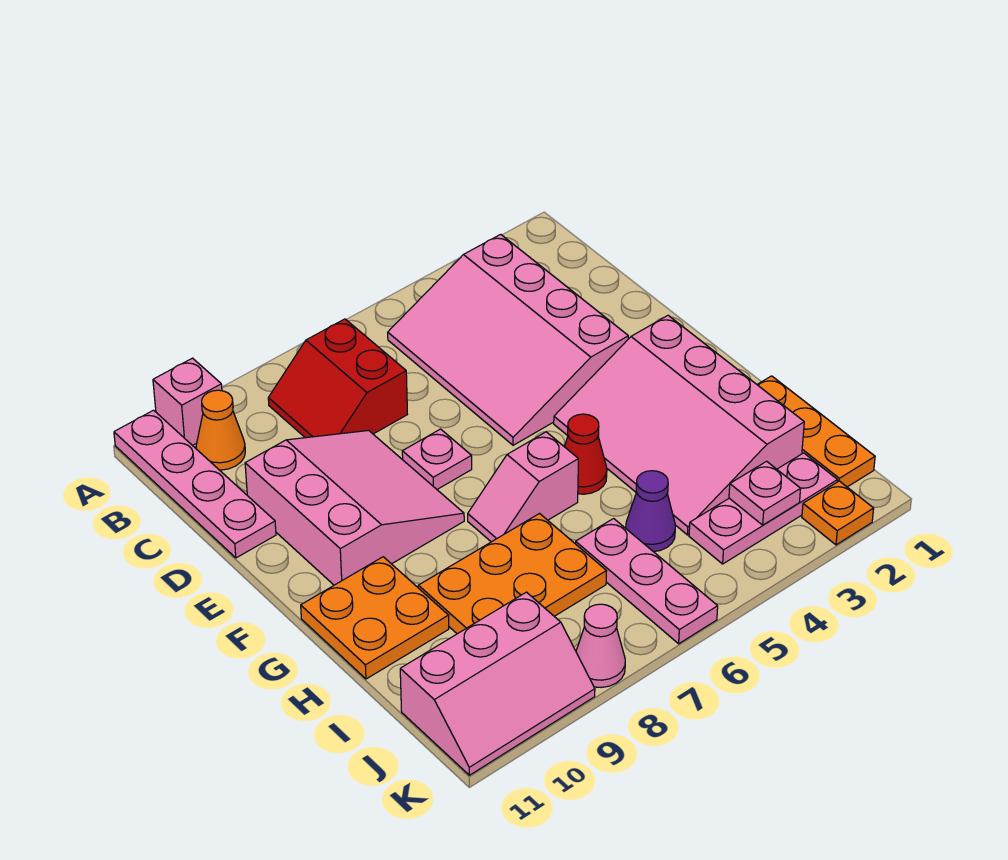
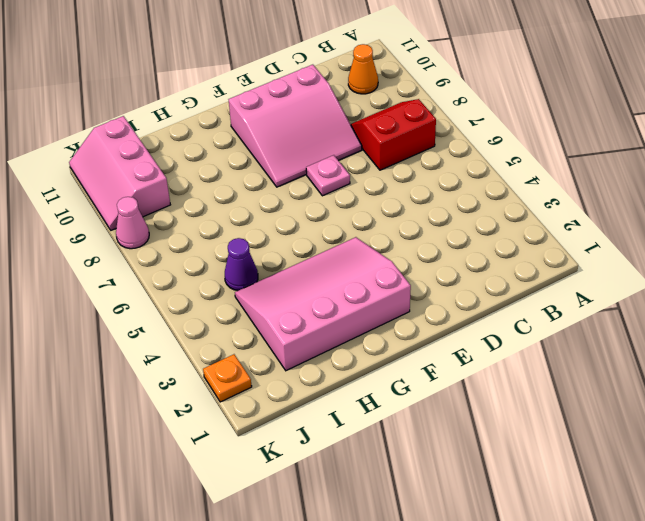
none -> pink brick A10 level 1
none -> pink plate A11:D11 level 1
none -> pink slope B3:E5 level 1 top 3

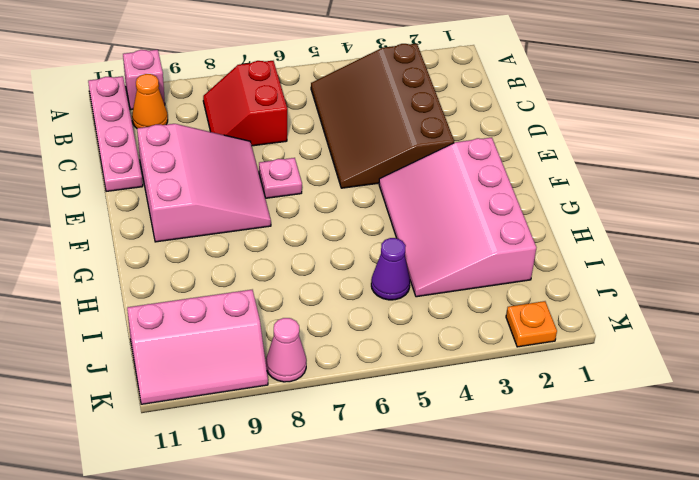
brown slope B3:E5 level 1 top 3 -> pink slope B3:E5 level 1 top 3
none -> red cone G5 level 1
none -> pink slope G6:G7 level 1 top 6
none -> orange plate G10:H11 level 1

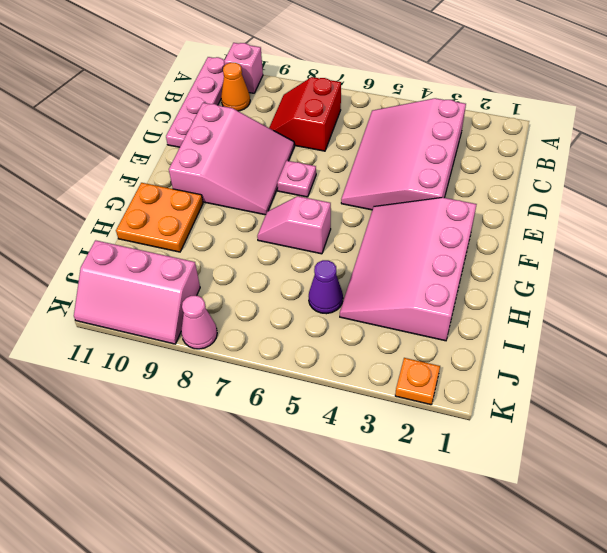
none -> red cone G5 level 1
none -> orange plate H1:J1 level 1
none -> orange plate H7:I9 level 1

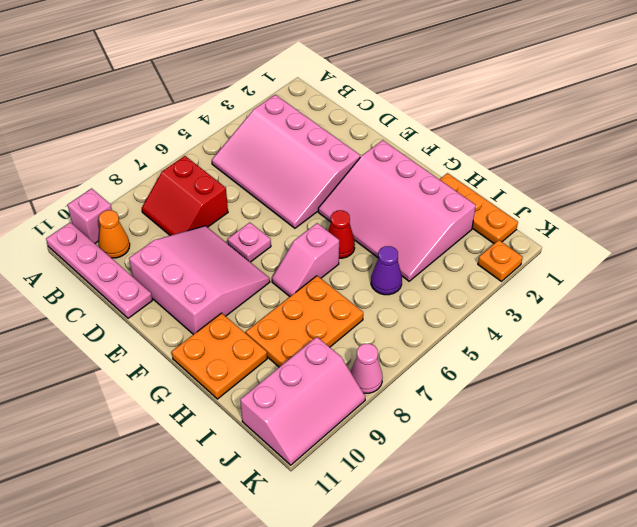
none -> pink plate I6:K6 level 1
none -> pink plate J2:J4 level 1
none -> pink plate J3 level 2

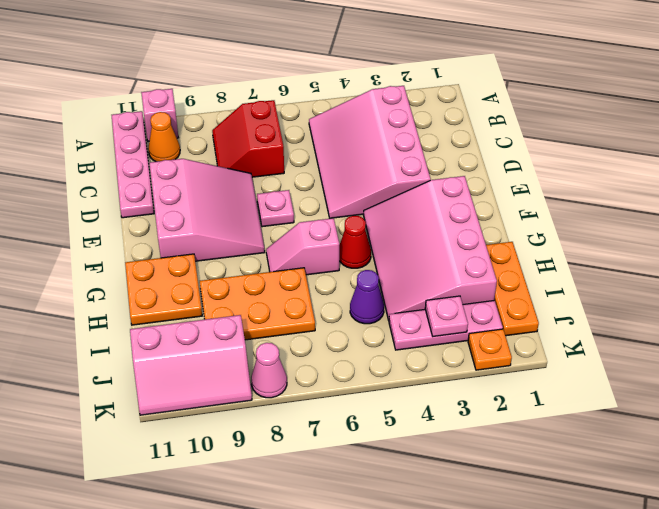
none -> pink plate I6:K6 level 1

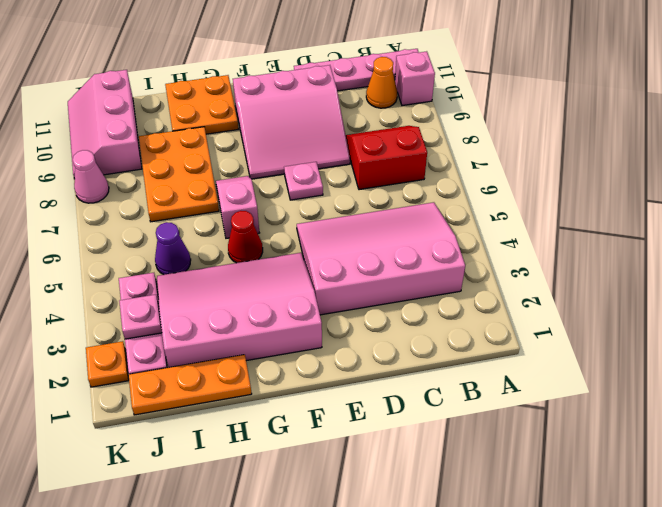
none -> pink plate I6:K6 level 1

